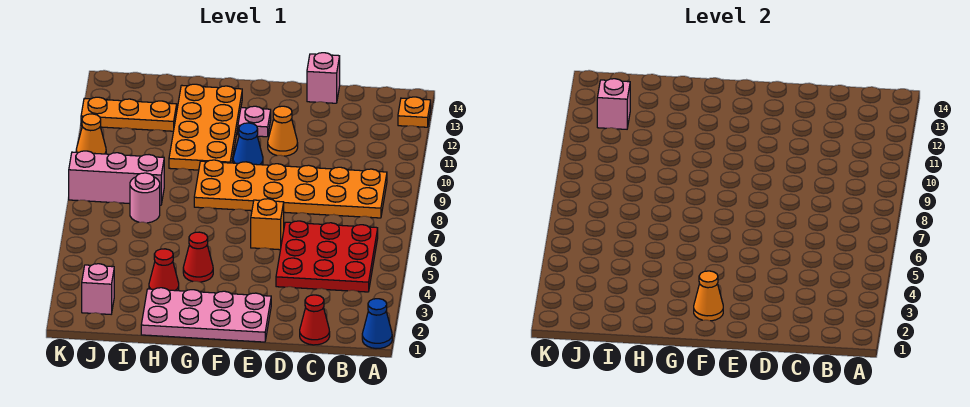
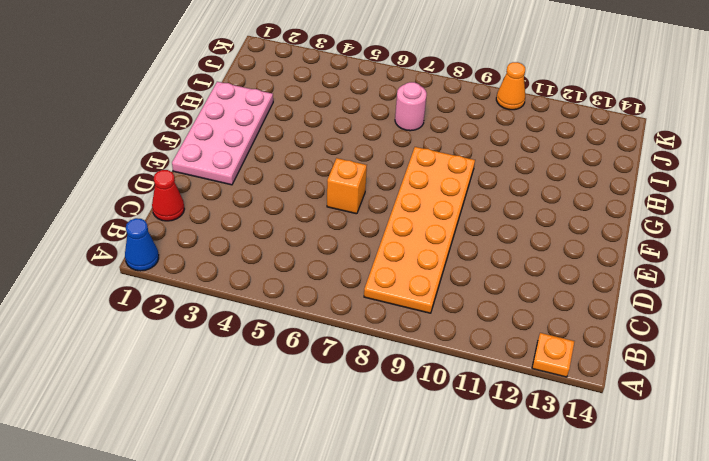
none -> red plate B4:D6 level 1
none -> pink brick D14 level 1
none -> orange cone E11 level 1

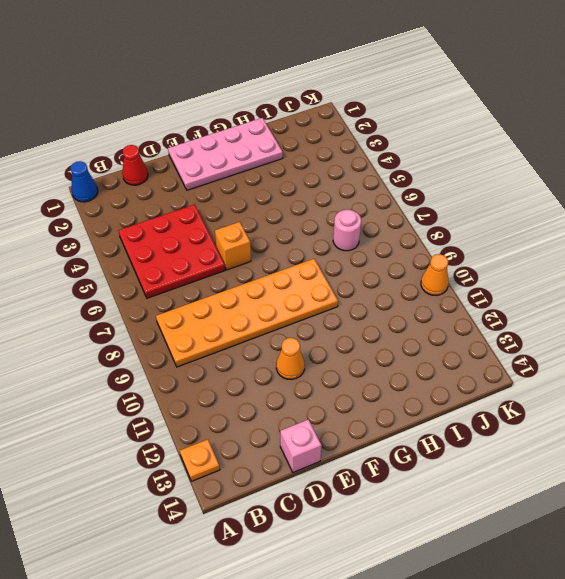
none -> blue cone F10 level 1
none -> pink plate F12 level 1
none -> red cone G4 level 1

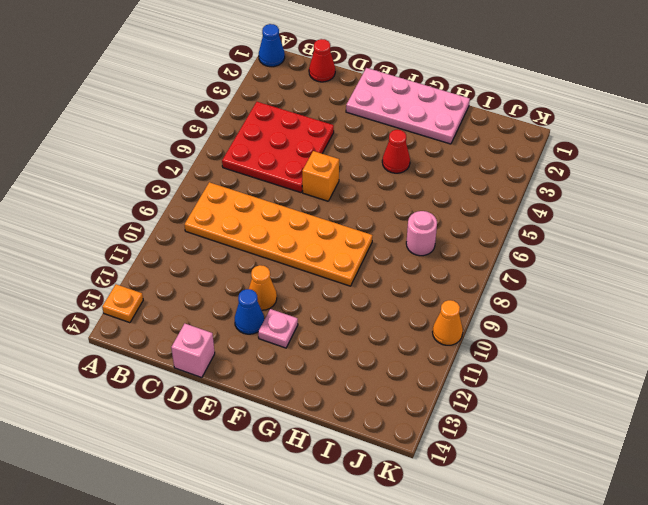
blue cone E12 level 1 -> blue cone F10 level 1
none -> orange plate G10:H13 level 1
none -> red cone H3 level 1
none -> pink brick I8:K8 level 1

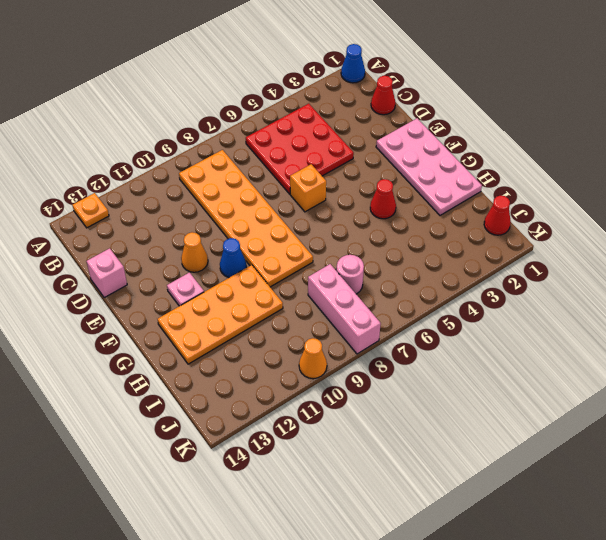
red cone J1 level 1 -> red cone H3 level 1
none -> orange plate I12:K12 level 1
none -> pink brick J2 level 1
none -> orange cone F2 level 2

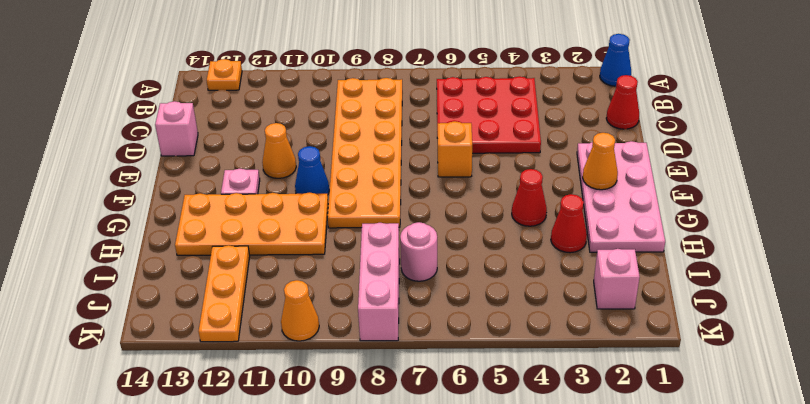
none -> pink brick J12 level 2

